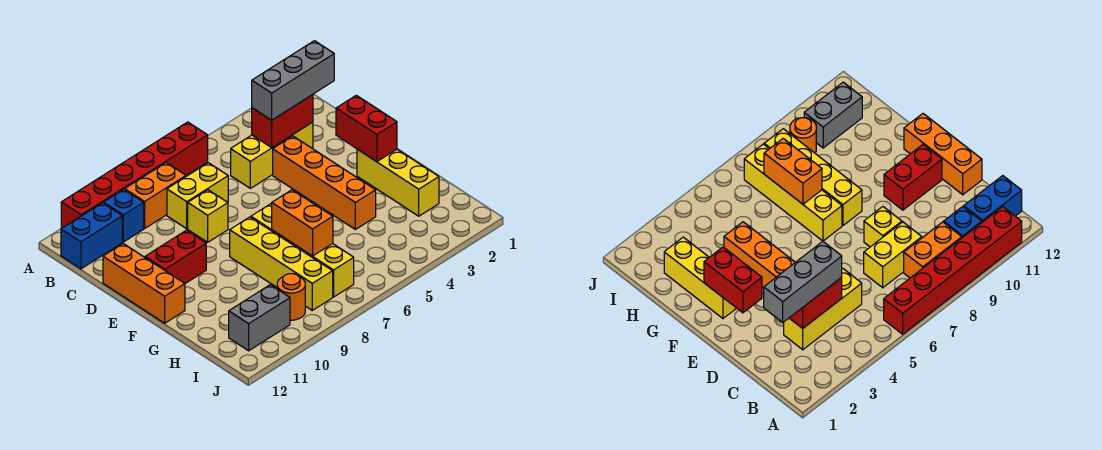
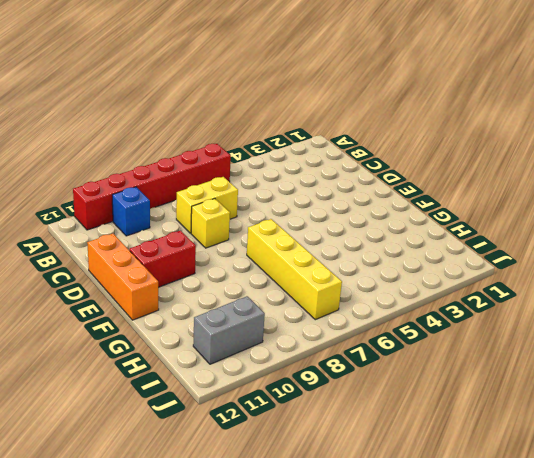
none -> orange brick B8:B9 level 1
none -> blue brick B11:B12 level 1
none -> yellow brick C3:C5 level 1

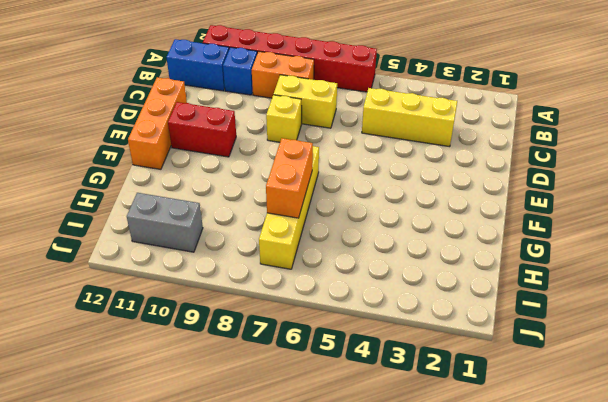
none -> orange brick D4:G4 level 1
none -> yellow brick F2:H2 level 1
none -> yellow brick F8:I8 level 1

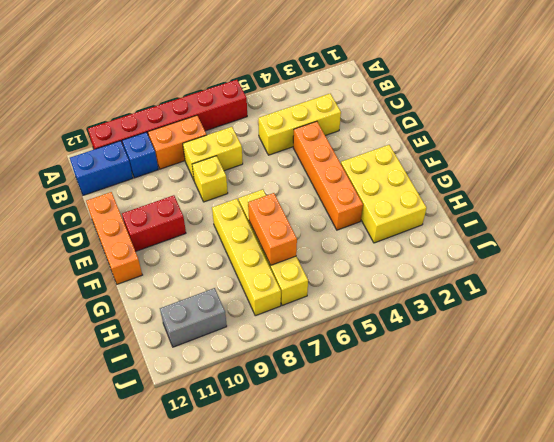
yellow brick F2:H3 level 1 -> yellow brick F2:H2 level 1
none -> orange round brick I9 level 1
none -> red brick C3:C4 level 2
none -> red brick E2:F2 level 2

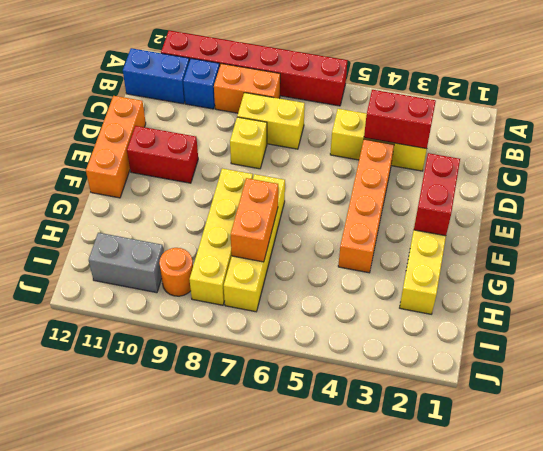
none -> grey brick C2:C4 level 3

